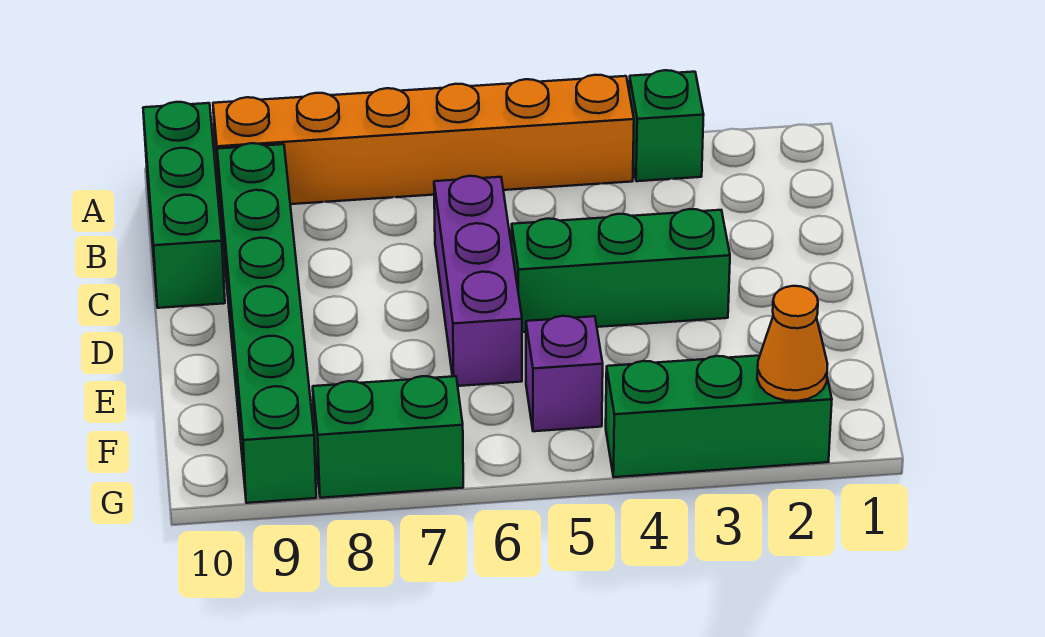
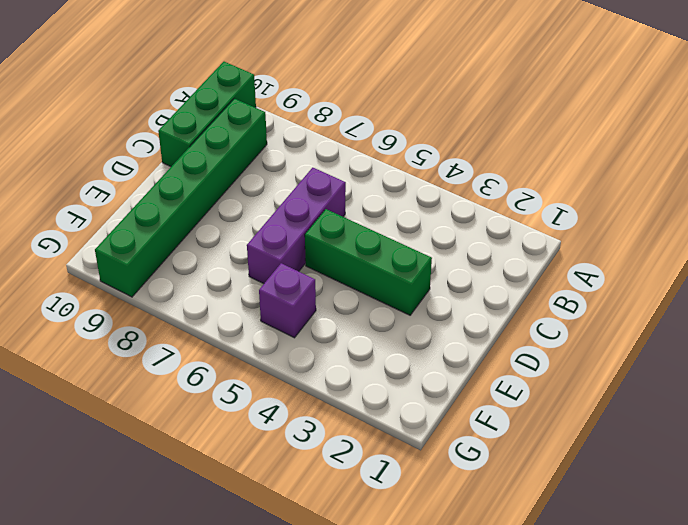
none -> green brick A3 level 1
none -> orange brick A4:A9 level 1

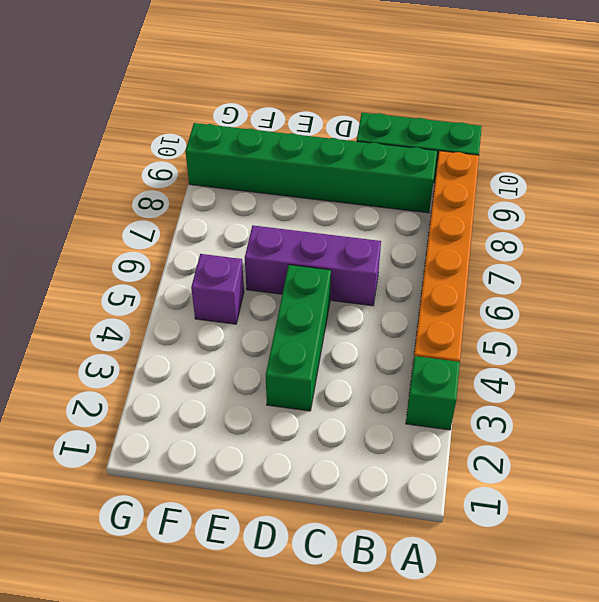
none -> green brick G2:G4 level 1
none -> green brick G7:G8 level 1

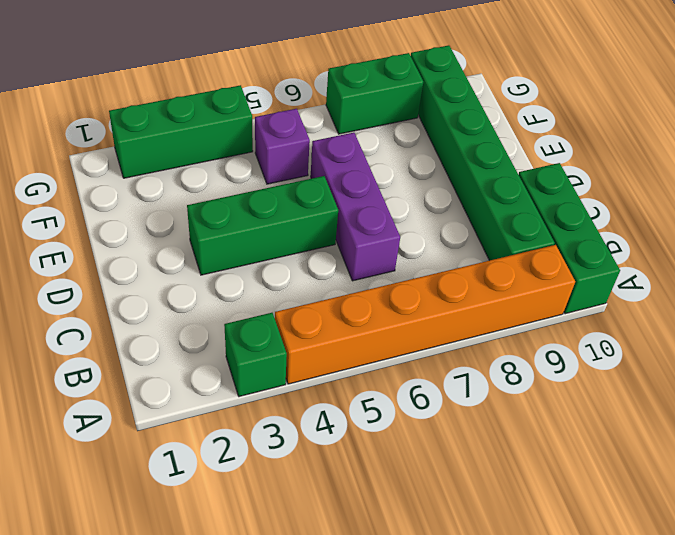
none -> orange cone G2 level 2

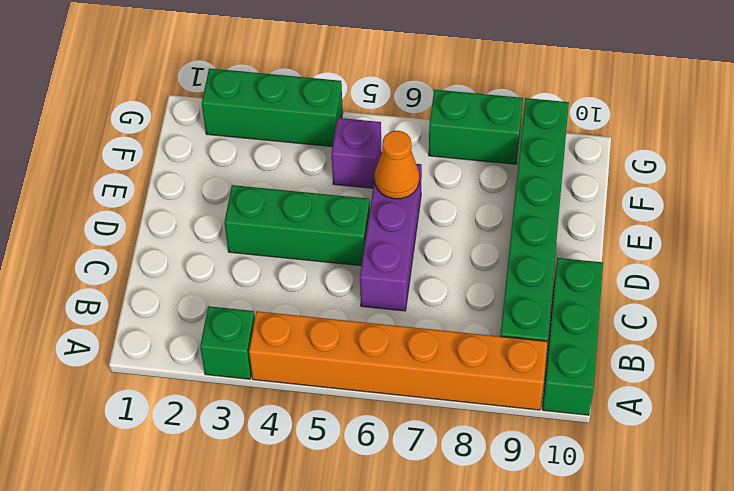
orange cone E6 level 2 -> orange cone G2 level 2

